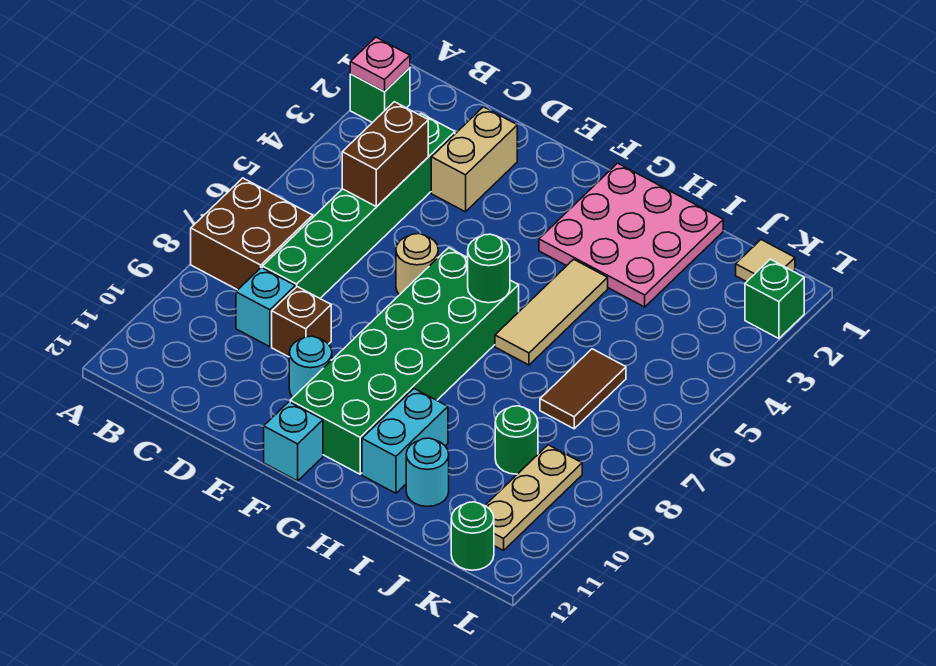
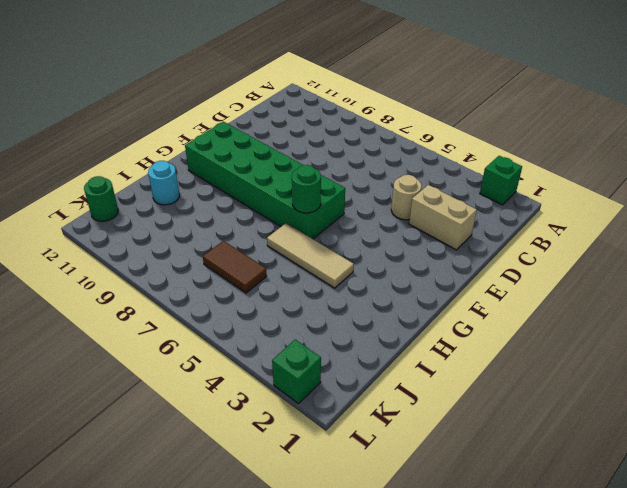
tan round brick D4 level 1 -> tan round brick E6 level 1
none -> brown brick A7:B8 level 1
none -> green brick C3:C8 level 1
none -> cyan brick C9 level 1

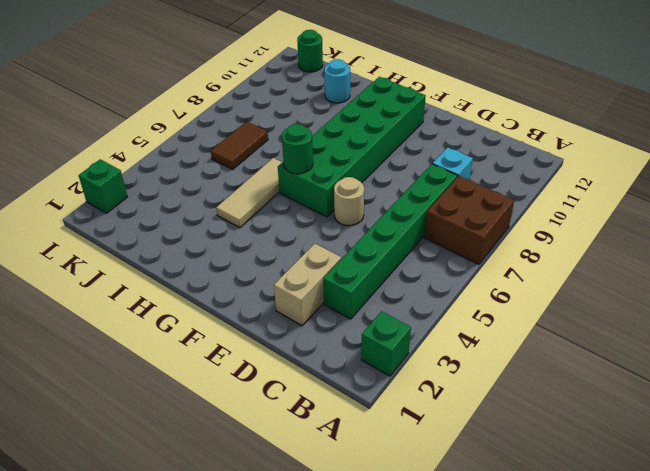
none -> brown brick D9 level 1
none -> cyan round brick E10 level 1
none -> cyan brick F12 level 1

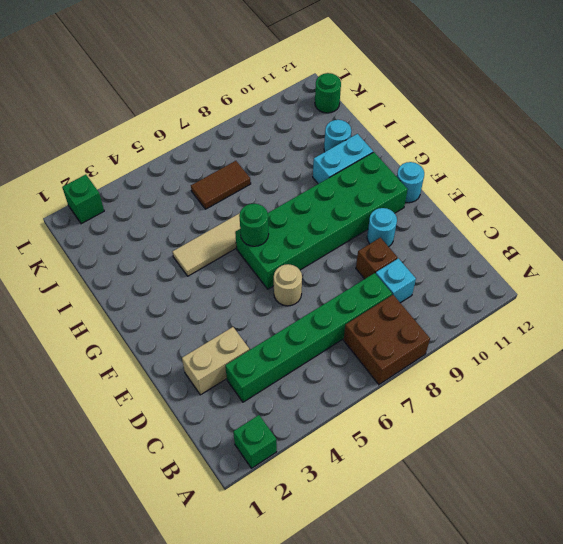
cyan round brick F12 level 1 -> cyan brick F12 level 1
none -> pink plate G1:I3 level 1
none -> green round brick J9 level 1
none -> tan tile K1 level 1

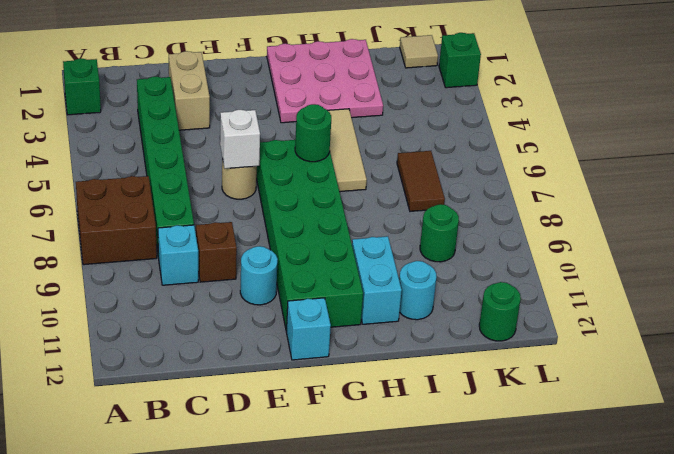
white brick E6 level 2 -> none
none -> tan plate K9:K11 level 1
none -> pink plate A2 level 2
none -> brown brick C4:C5 level 2

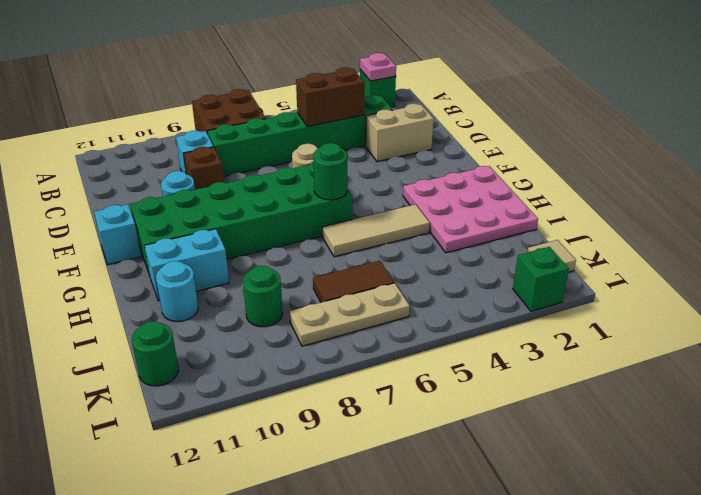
tan plate K6:K8 level 1 -> tan plate K9:K11 level 1

